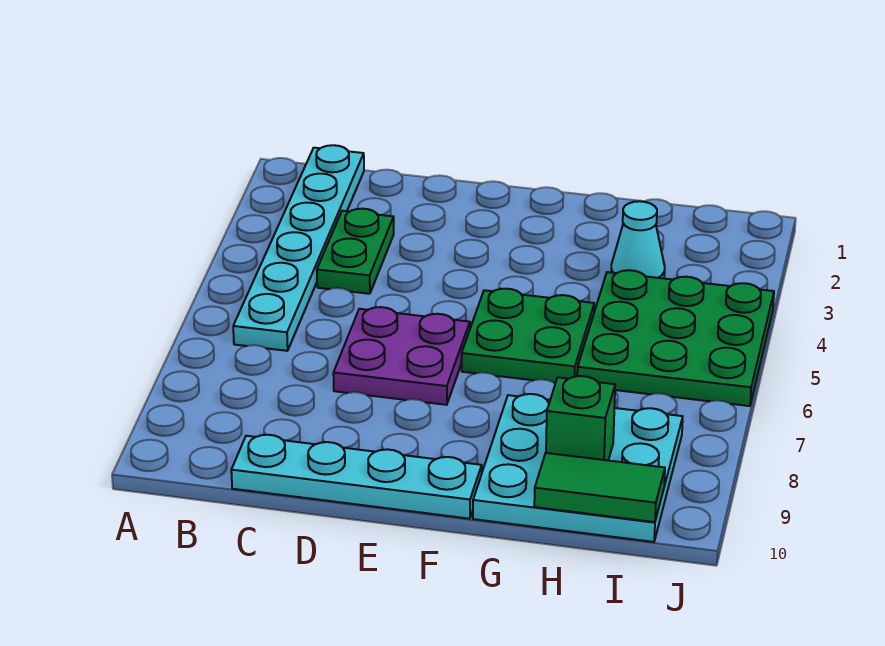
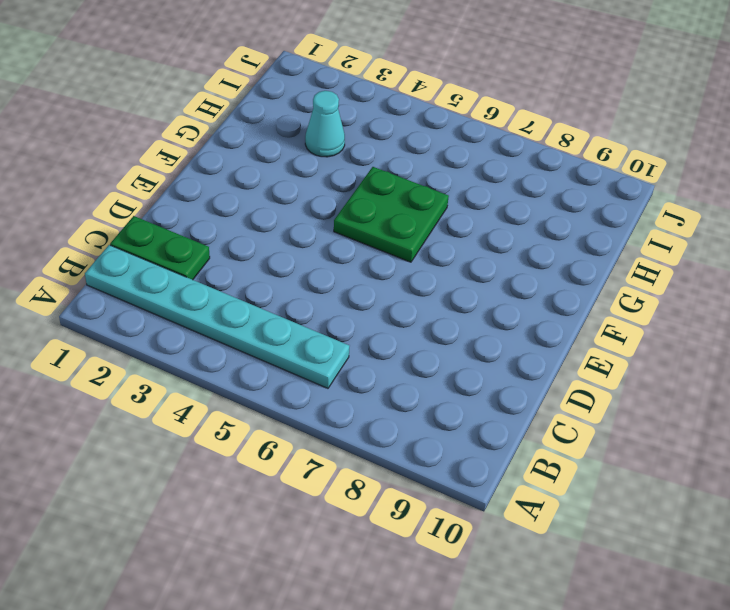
green plate C1:C2 level 1 -> green plate C3:C4 level 1
none -> cyan plate C10:F10 level 1
none -> purple plate D6:E7 level 1

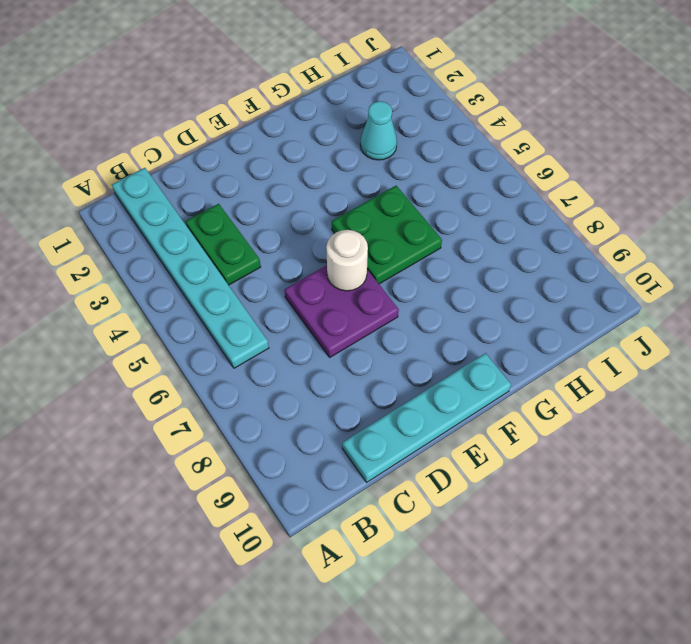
white round brick E6 level 2 -> none
none -> cyan plate G8:I10 level 1
none -> green plate H4:J6 level 1

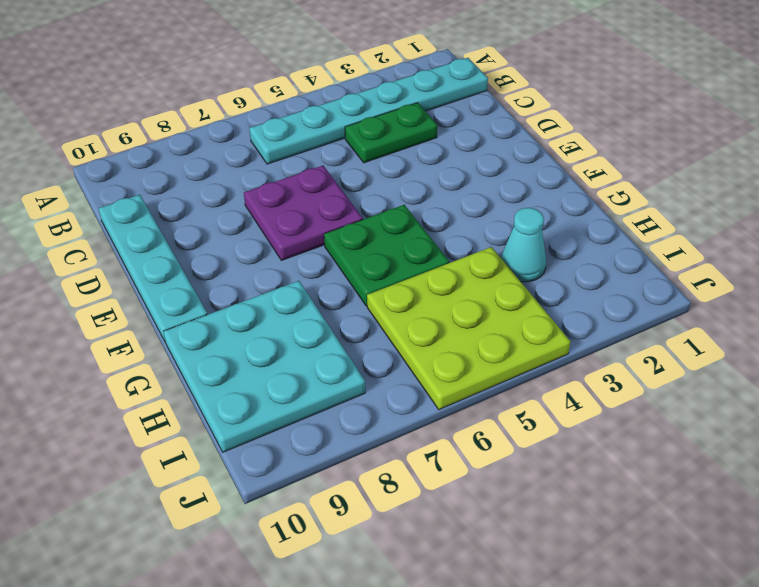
lime plate H4:J6 level 1 -> green plate H4:J6 level 1
none -> green brick H9 level 2
none -> green tile H10:I10 level 2

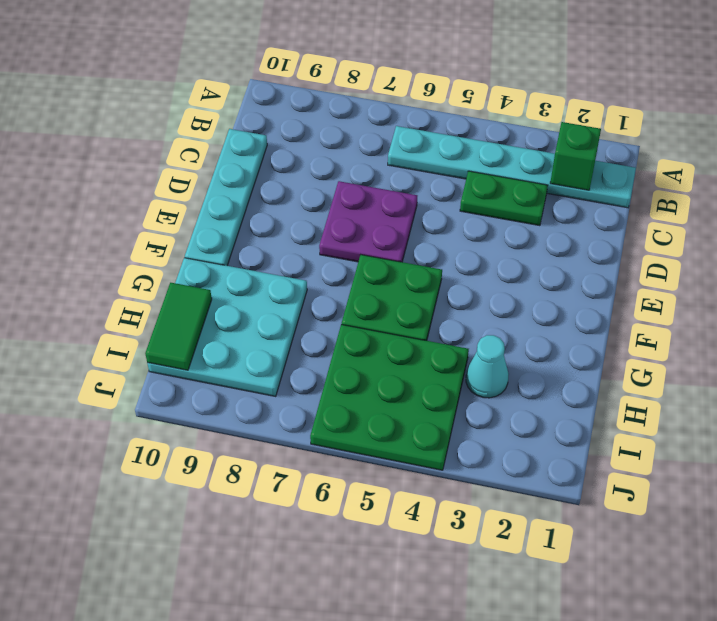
green brick B2 level 2 -> green brick H9 level 2

